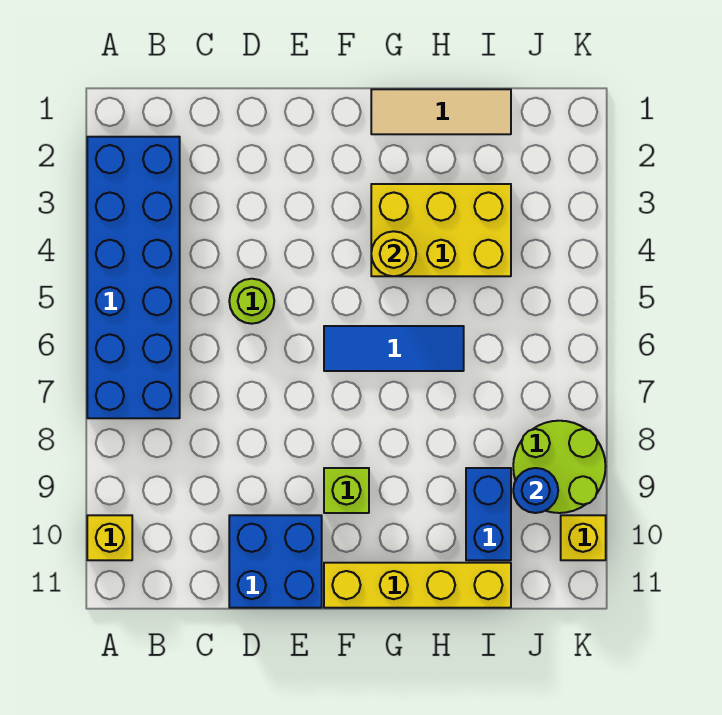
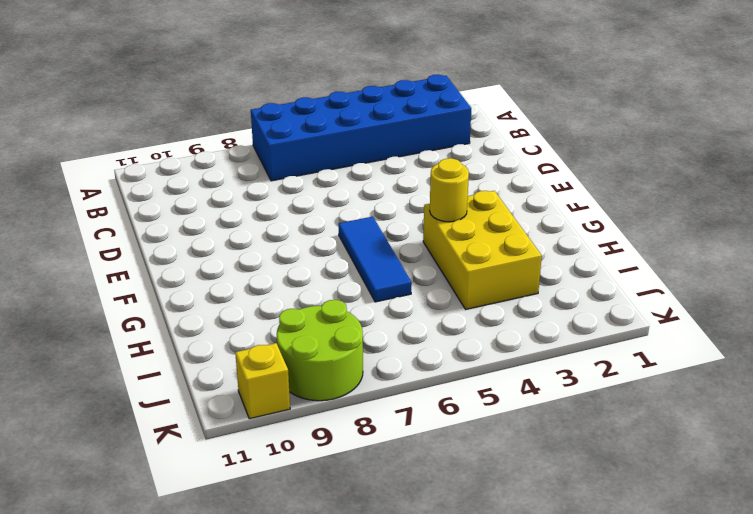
none -> yellow brick A10 level 1
none -> lime round brick D5 level 1
none -> blue brick D10:E11 level 1

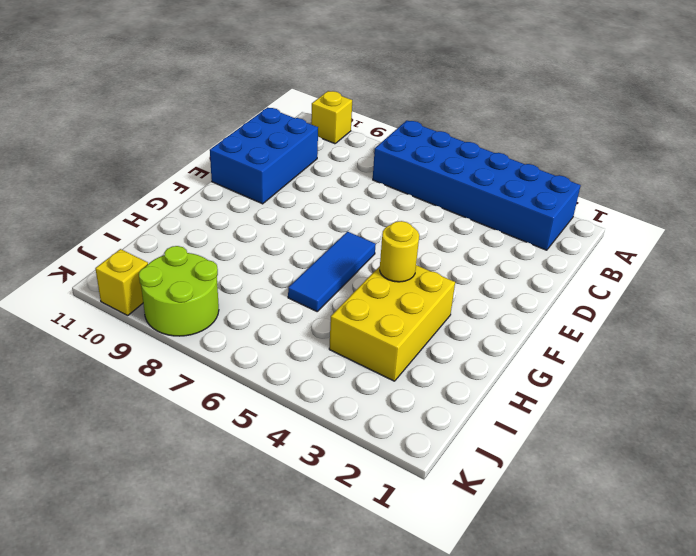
blue brick C10:E11 level 1 -> blue brick D10:E11 level 1
none -> lime round brick D5 level 1
none -> lime brick F9 level 1
none -> yellow brick F11:I11 level 1

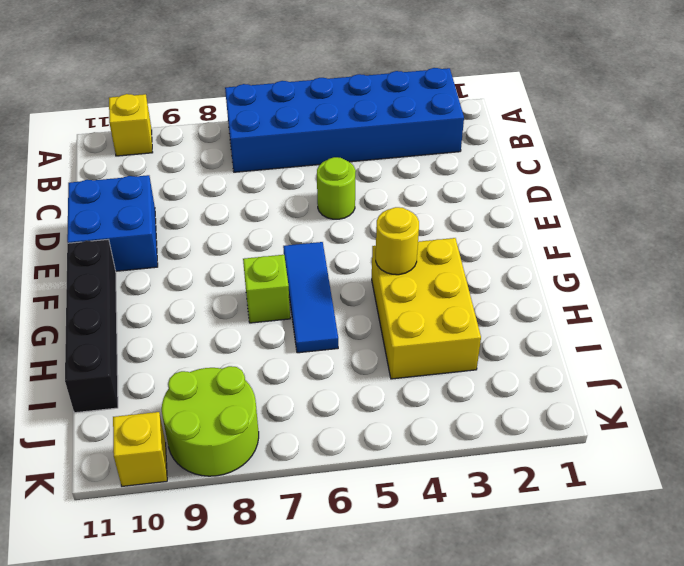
black brick F11:I11 level 1 -> yellow brick F11:I11 level 1
lime brick G7 level 1 -> lime brick F9 level 1
none -> tan tile G1:I1 level 1
none -> blue brick I9:I10 level 1
none -> blue round brick J9 level 2

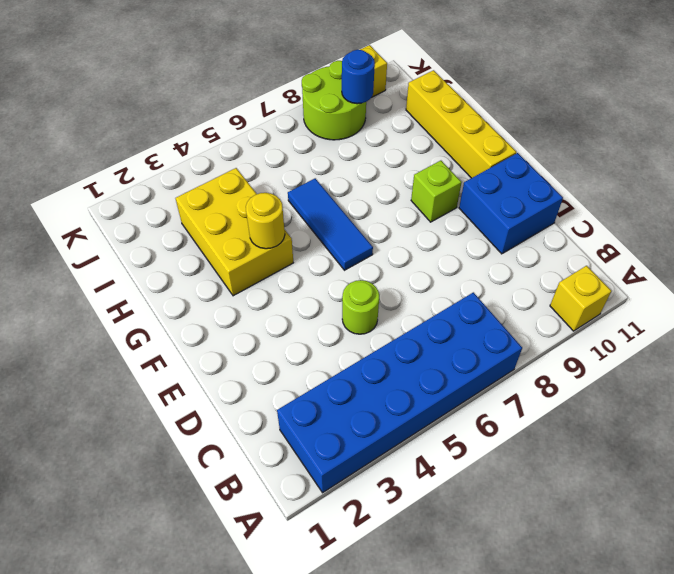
none -> tan tile G1:I1 level 1
none -> blue brick I9:I10 level 1

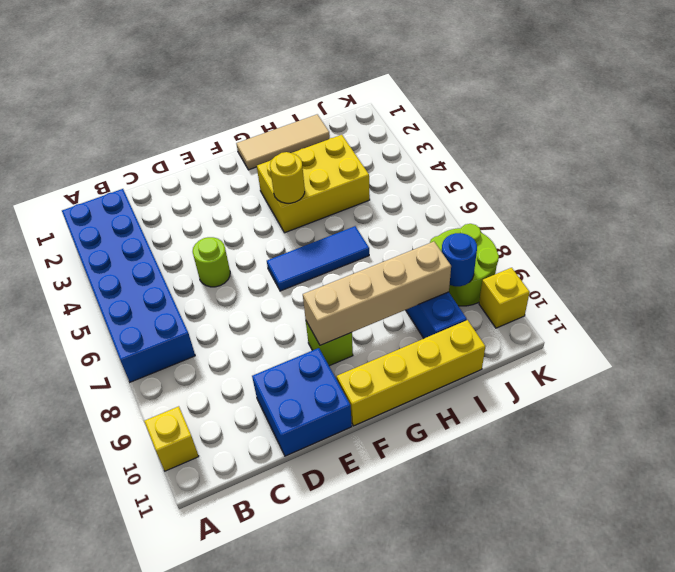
tan brick F9:I9 level 2 -> none

